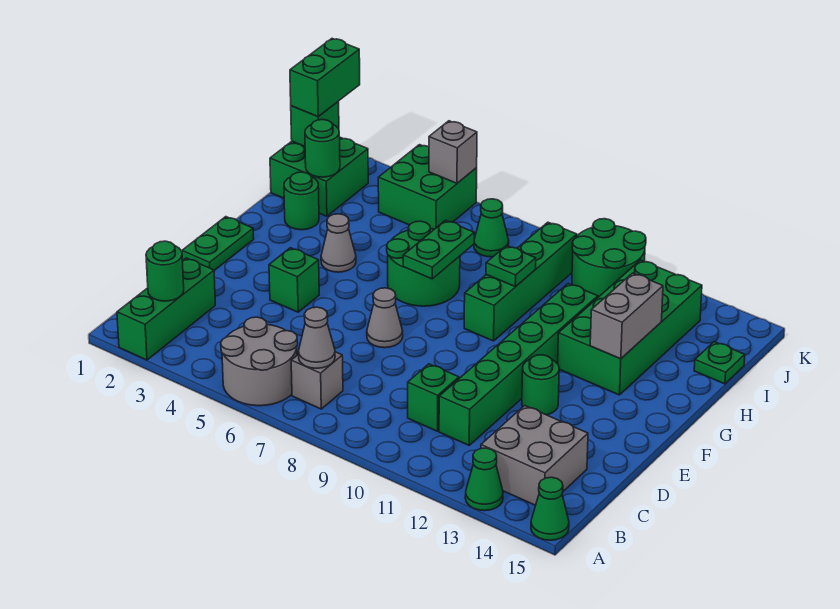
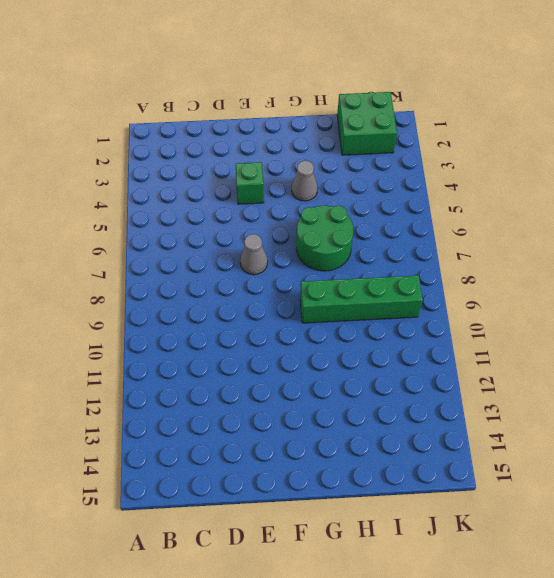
none -> green brick A2:C2 level 1
none -> grey round brick A5:B6 level 1
none -> green cone A13 level 1
none -> green cone A15 level 1

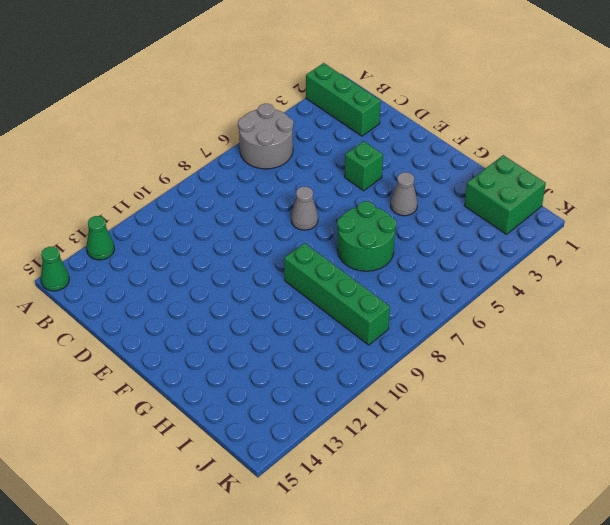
none -> grey brick B7 level 1
none -> grey brick B13:C14 level 1
none -> green brick C10 level 1
none -> green brick C11:H11 level 1

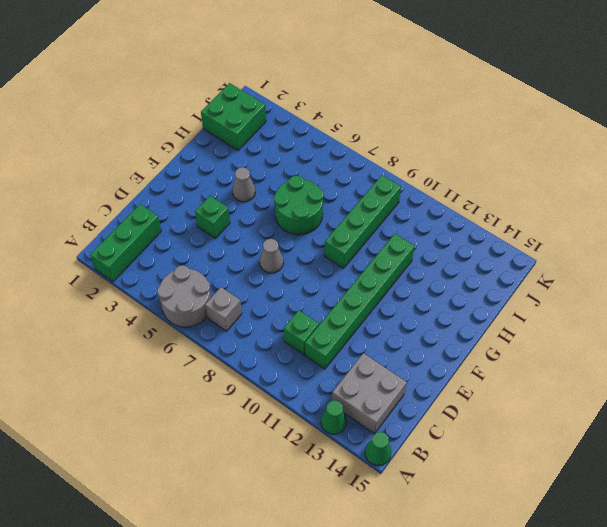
none -> green plate E1:F1 level 1
none -> green round brick E12 level 1
none -> green brick G12:J13 level 1
none -> green round brick H2 level 1

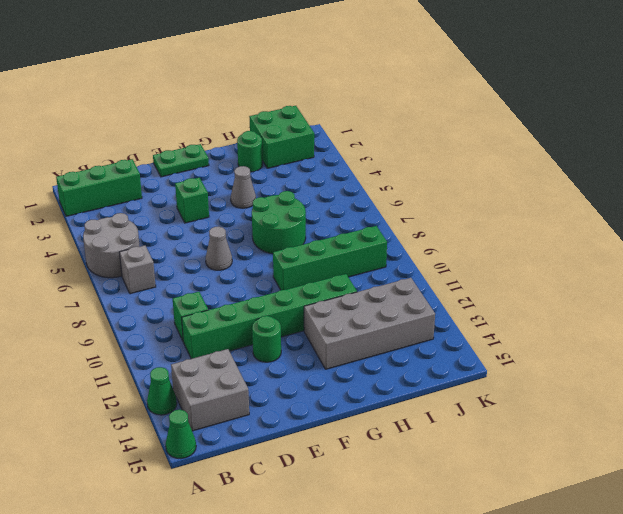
grey brick G12:J13 level 1 -> green brick G12:J13 level 1
none -> green plate I15 level 1
none -> green brick J4:K5 level 1
none -> green cone J7 level 1
none -> green round brick J10:K11 level 1

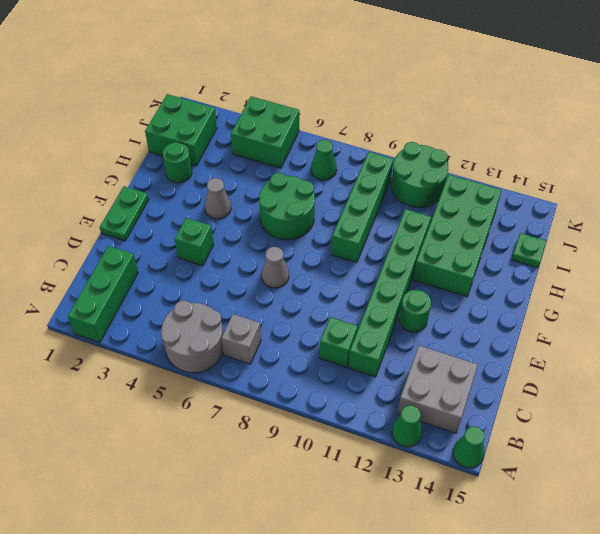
none -> green round brick B2 level 2
none -> grey cone B7 level 2
none -> green plate G7:H7 level 2
none -> grey brick G13:H13 level 2

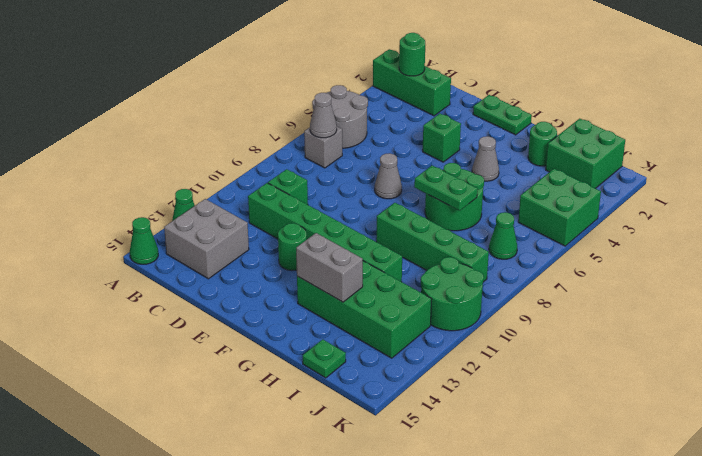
none -> green plate H9 level 2
none -> green round brick I2 level 2
none -> green brick J1 level 2
none -> grey brick K5 level 2

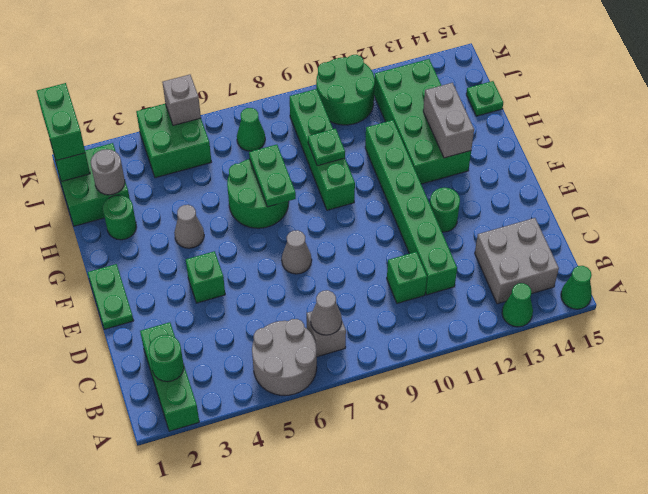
grey round brick I2 level 2 -> green round brick I2 level 2

